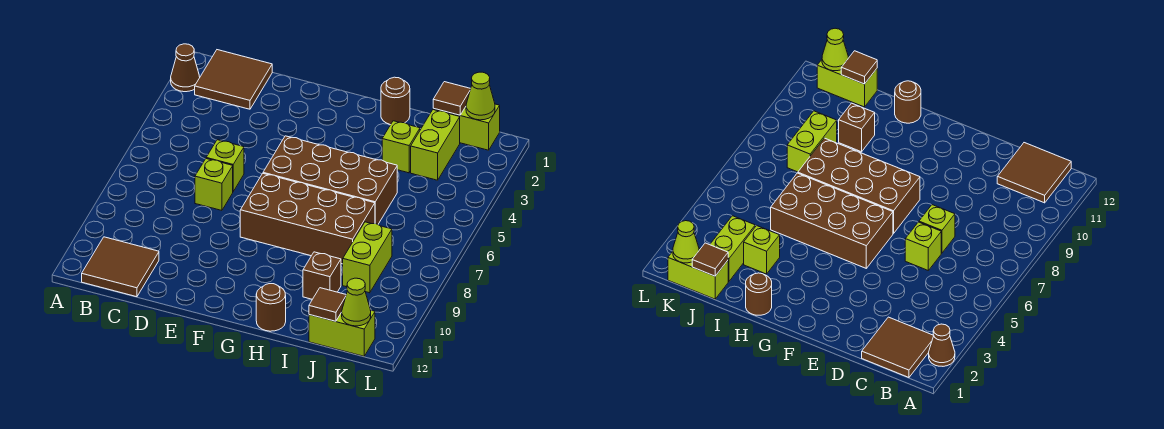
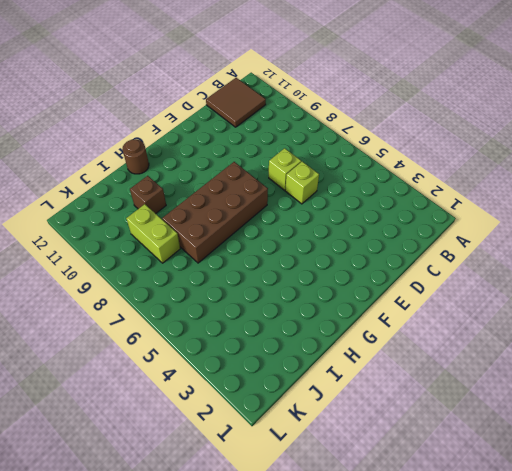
none -> brown cone A2 level 1
none -> brown tile B1:C2 level 1
none -> brown brick F5:I6 level 1

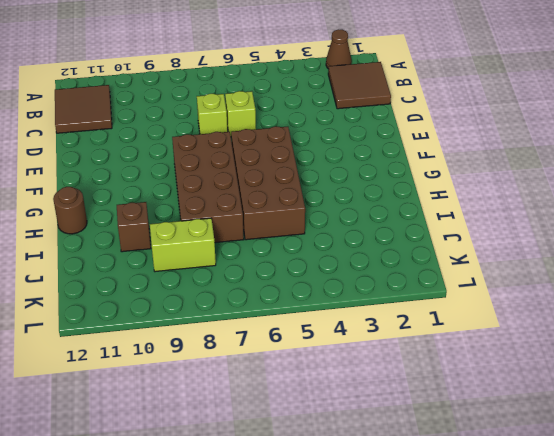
none -> brown round brick H1 level 1
none -> lime brick I3 level 1
none -> lime brick J1:K1 level 1

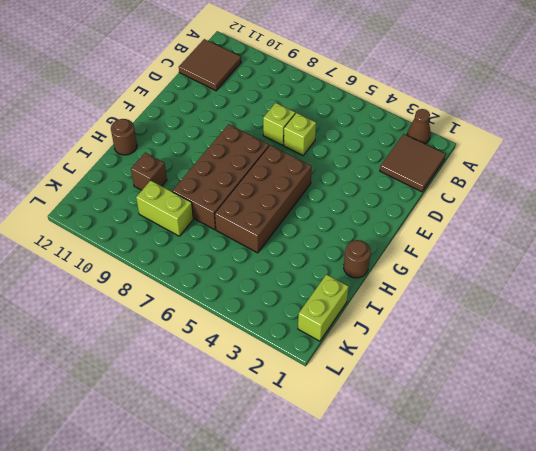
none -> lime brick I3 level 1
none -> lime brick J2:J3 level 1
none -> lime brick J12:K12 level 1

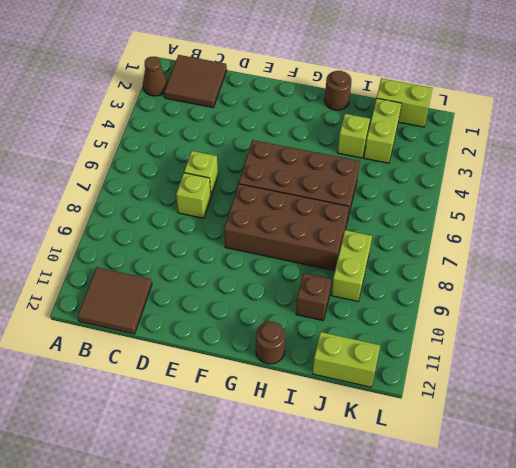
none -> brown tile J1 level 2
none -> brown tile J12 level 2
none -> lime cone K1 level 2

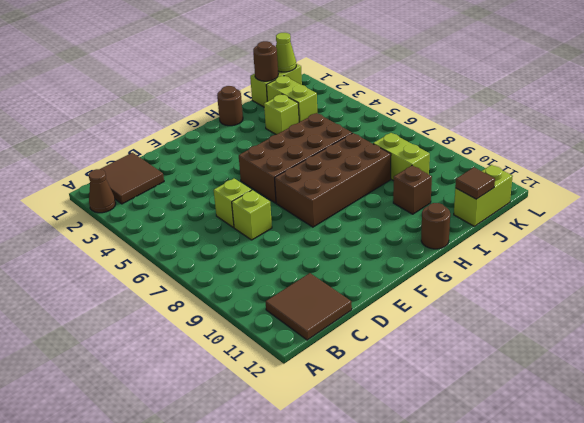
brown round brick J1 level 2 -> brown tile J1 level 2
none -> lime cone K12 level 2

